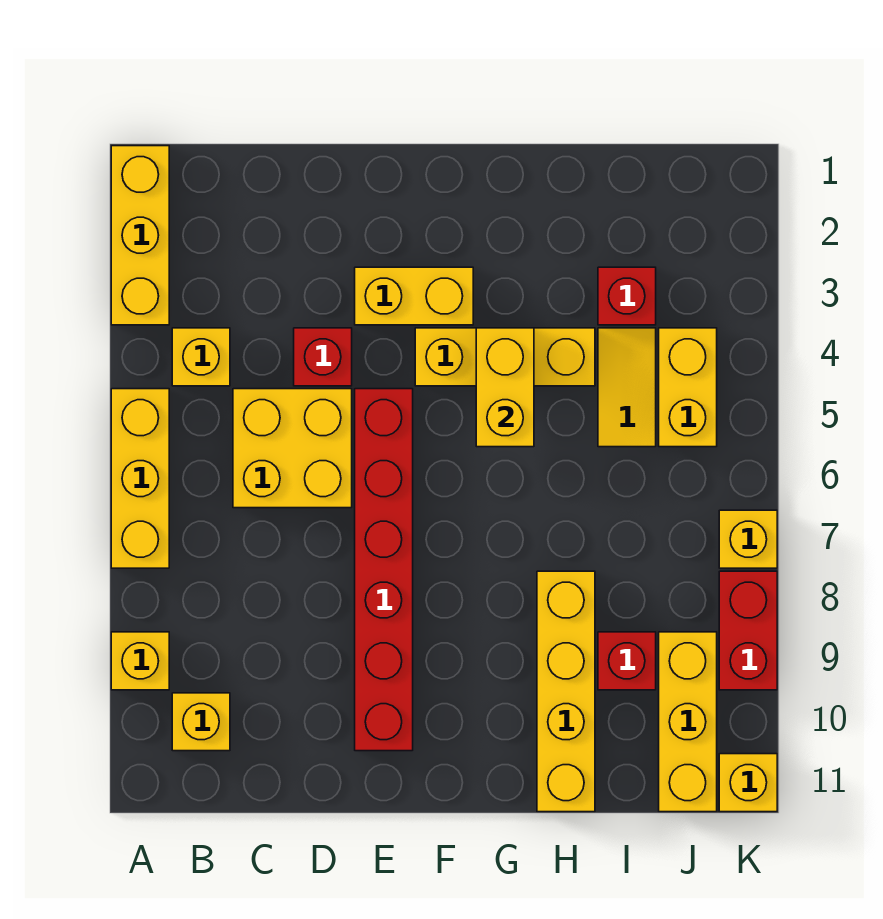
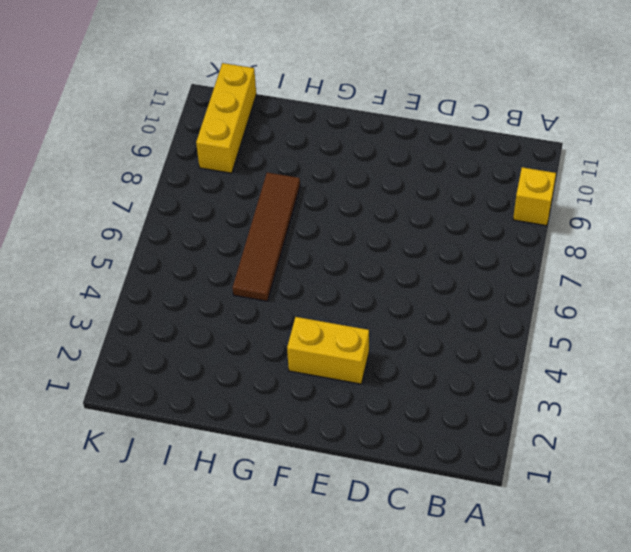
brown tile H5:H8 level 1 -> yellow brick H8:H11 level 1
none -> yellow brick A1:A3 level 1
none -> yellow brick A5:A7 level 1
none -> yellow brick B4 level 1

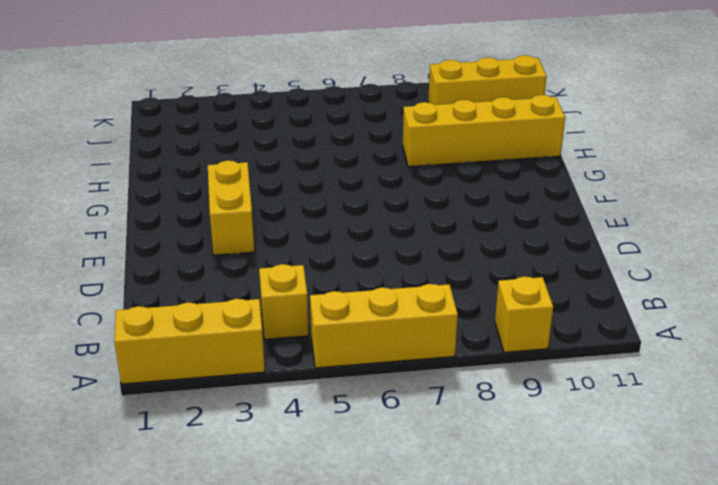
none -> yellow brick B10 level 1
none -> yellow brick C5:D6 level 1
none -> red brick D4 level 1

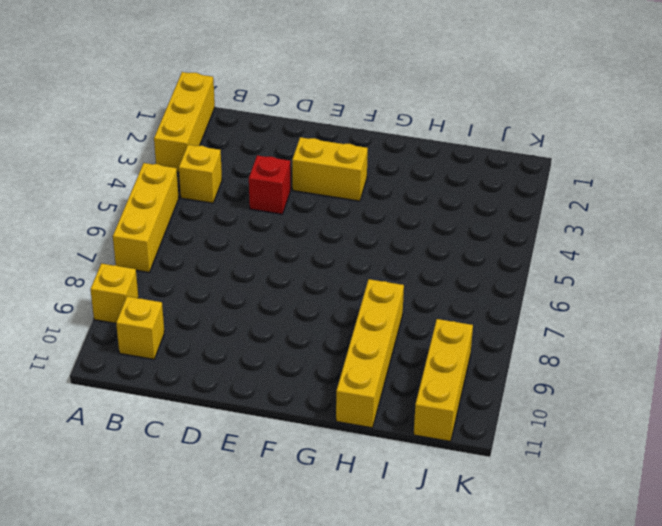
none -> yellow brick C5:D6 level 1
none -> red brick E5:E10 level 1
none -> yellow brick F4:H4 level 1

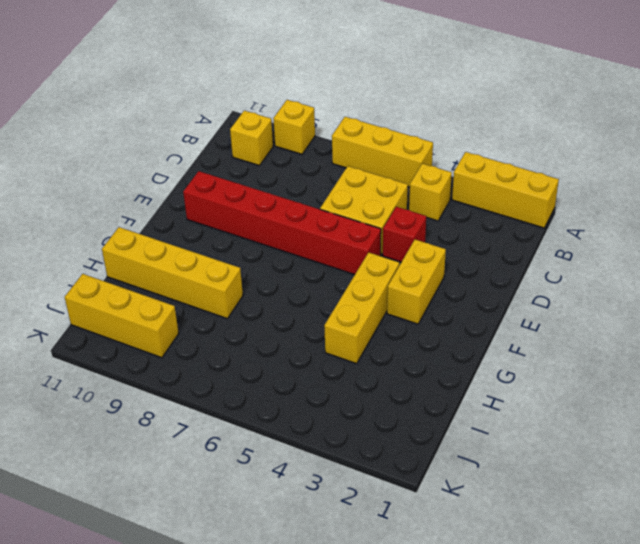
none -> red brick I3 level 1
none -> yellow tile I4:I5 level 1
none -> red brick I9 level 1

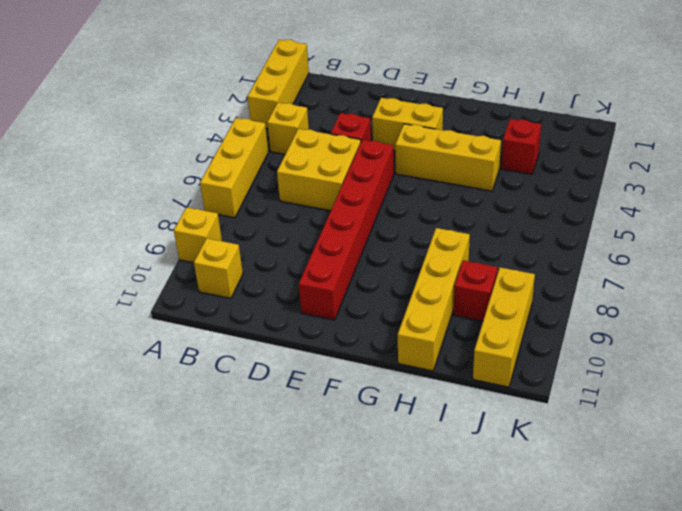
none -> yellow tile I4:I5 level 1
none -> yellow brick J4:J5 level 1
none -> yellow brick K7 level 1

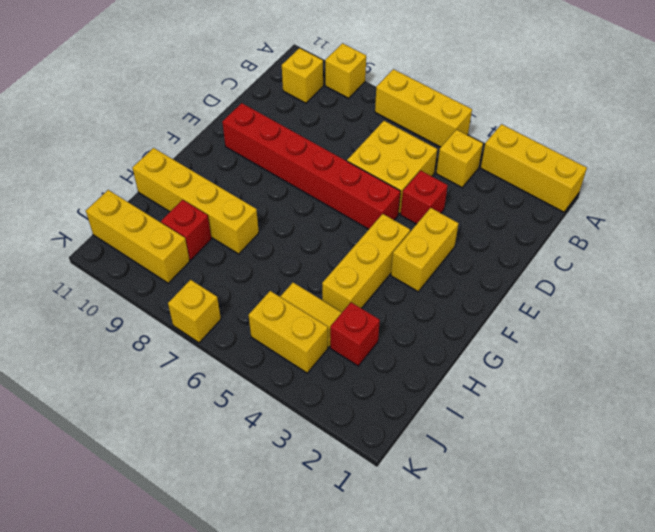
none -> red brick K8:K9 level 1
none -> yellow brick K11 level 1
none -> yellow brick G4:G5 level 2

